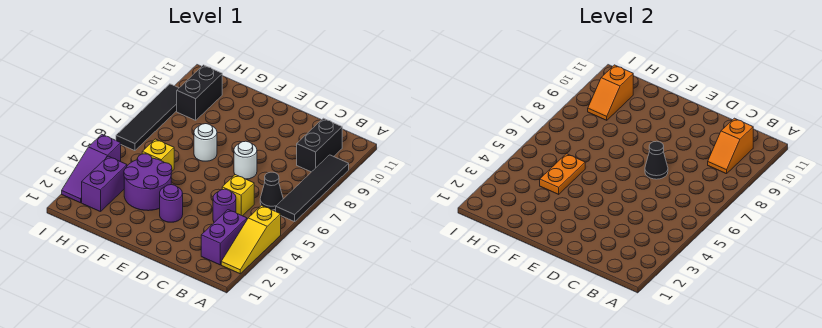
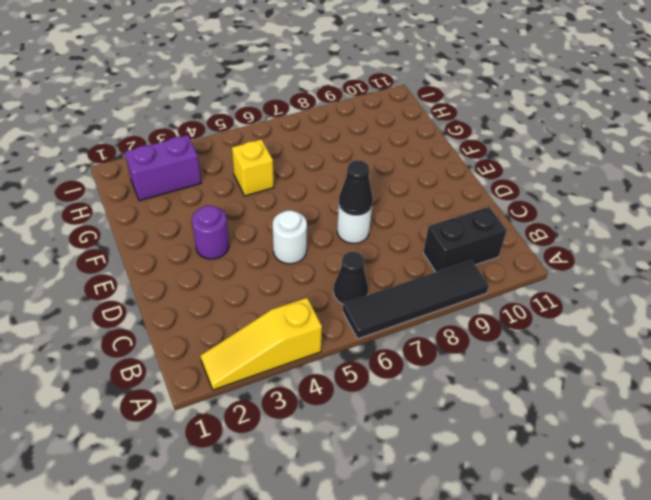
white round brick D5 level 1 -> white round brick F7 level 1
none -> purple brick B2:B3 level 1
none -> purple round brick C4 level 1
none -> yellow brick C5 level 1

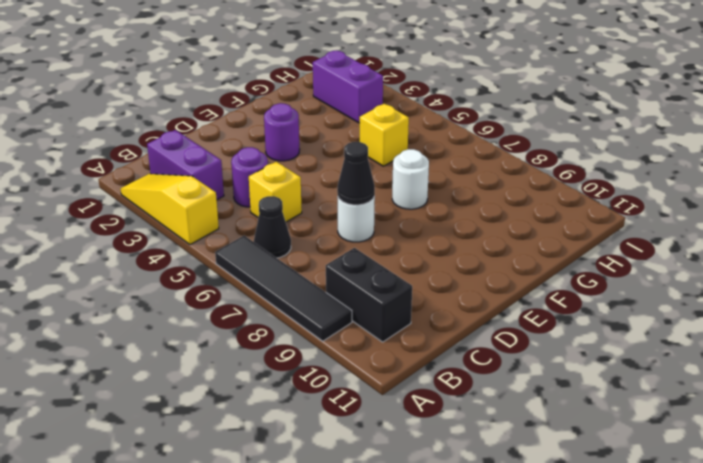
none -> purple round brick F3:G4 level 1
none -> black brick H9:H10 level 1
none -> purple slope I2:I4 level 1 top 4

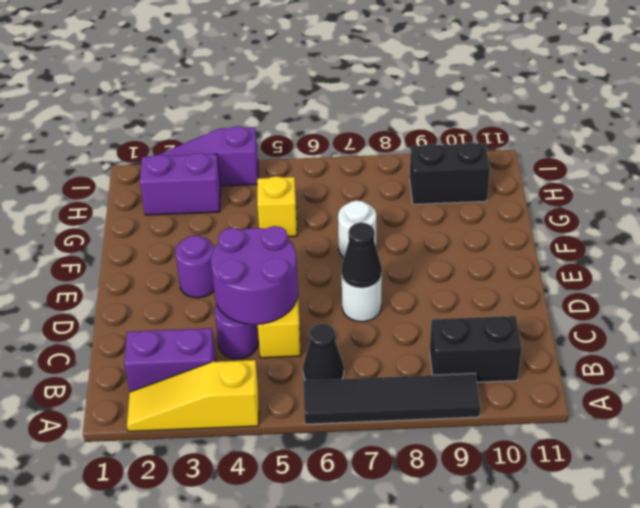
purple round brick C4:D5 level 2 -> purple round brick F3:G4 level 1
none -> black tile I6:I9 level 1
none -> orange slope B9:B10 level 2 top 10
none -> orange plate G4:G5 level 2

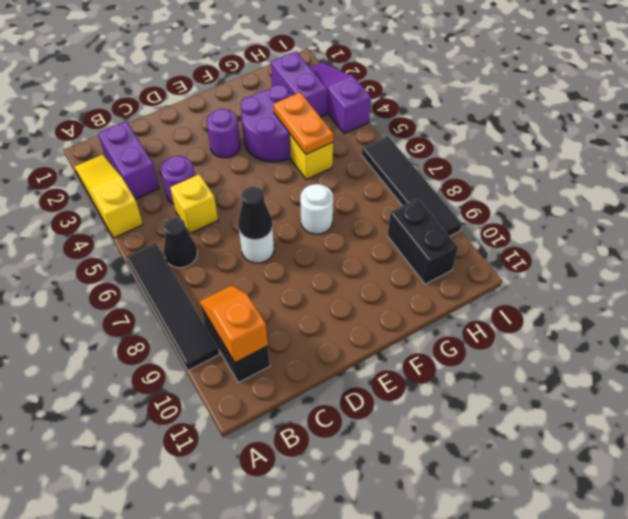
none -> orange slope H9:H10 level 2 top 10

